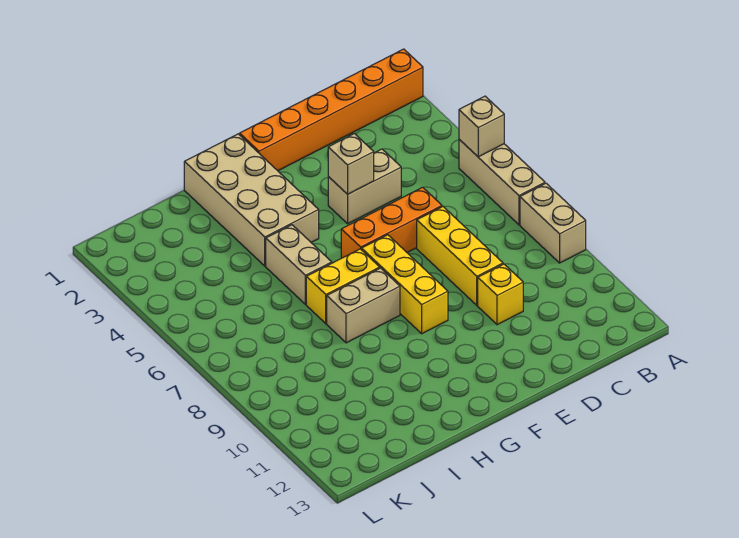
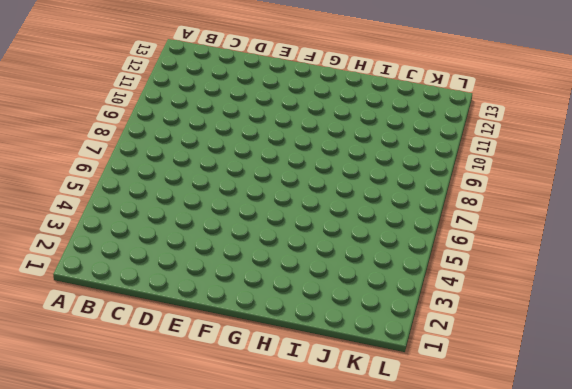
none -> orange brick A1:F1 level 1
none -> tan brick A5:A7 level 1
none -> tan brick A8:A9 level 1

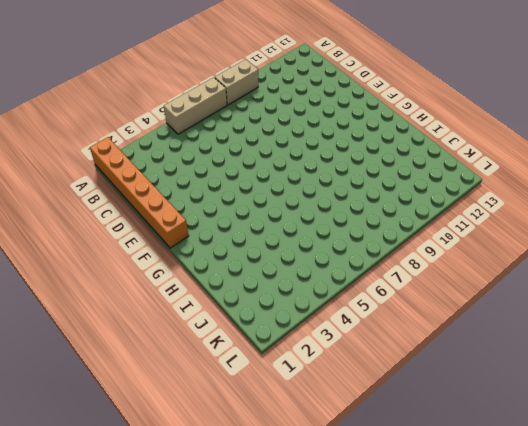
none -> tan brick D4:E4 level 1
none -> orange brick D6:F6 level 1
none -> yellow brick D7:D9 level 1

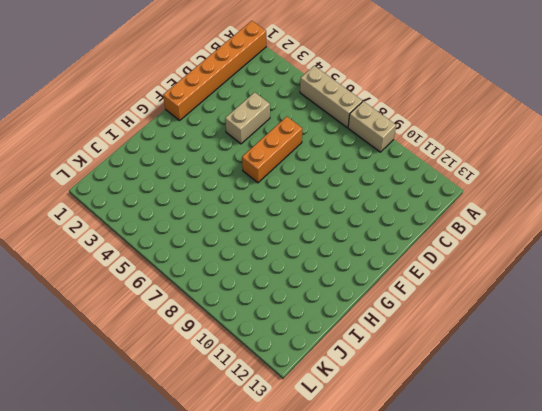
none -> yellow brick D7:D9 level 1
none -> yellow brick D10 level 1
none -> yellow brick F7:F9 level 1

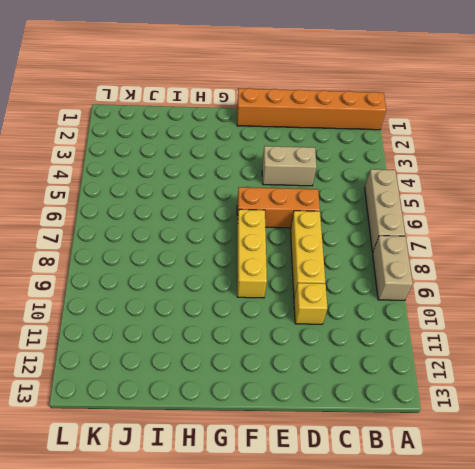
none -> tan brick G1:H4 level 1
none -> yellow brick G7:H7 level 1
none -> tan brick G8:H8 level 1

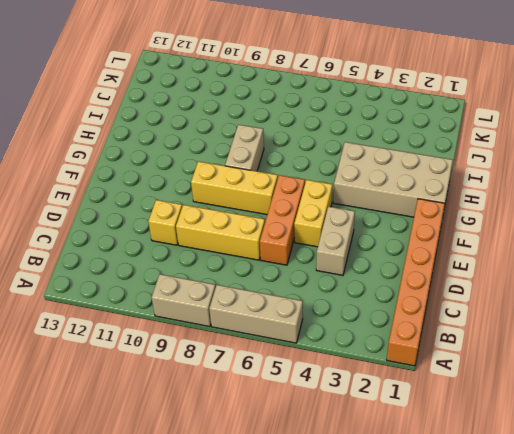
yellow brick E5:F5 level 1 -> yellow brick G7:H7 level 1
none -> tan brick H5:H6 level 1
none -> tan brick A5 level 2
none -> tan brick E4 level 2

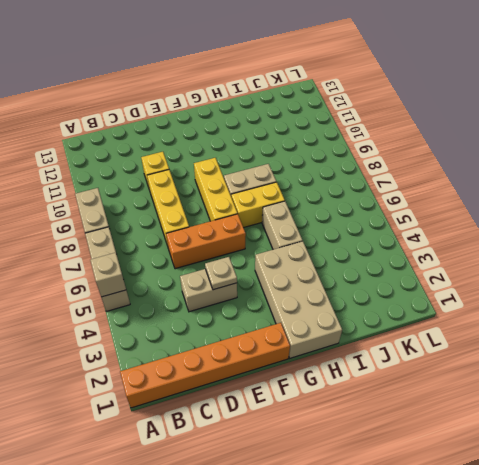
tan plate E4 level 2 -> tan brick E4 level 2

